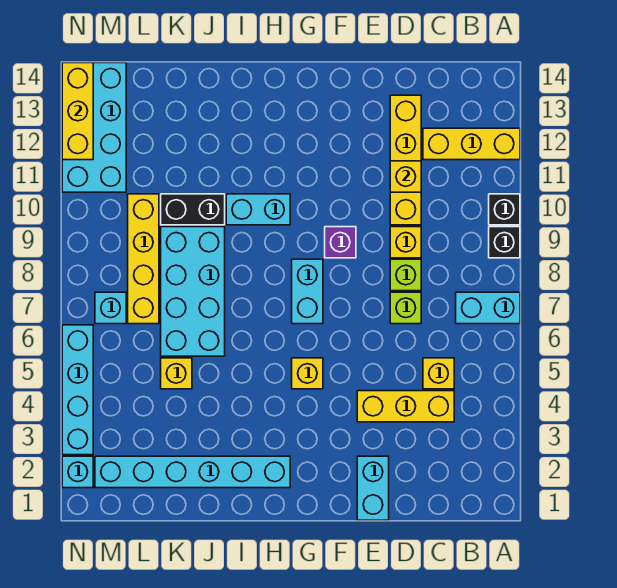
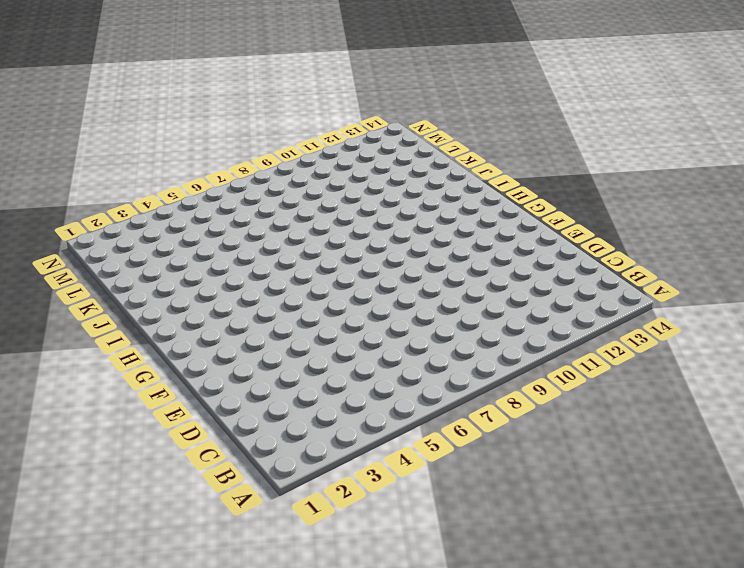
none -> cyan brick A7:B7 level 1
none -> black brick A9 level 1
none -> black brick A10 level 1

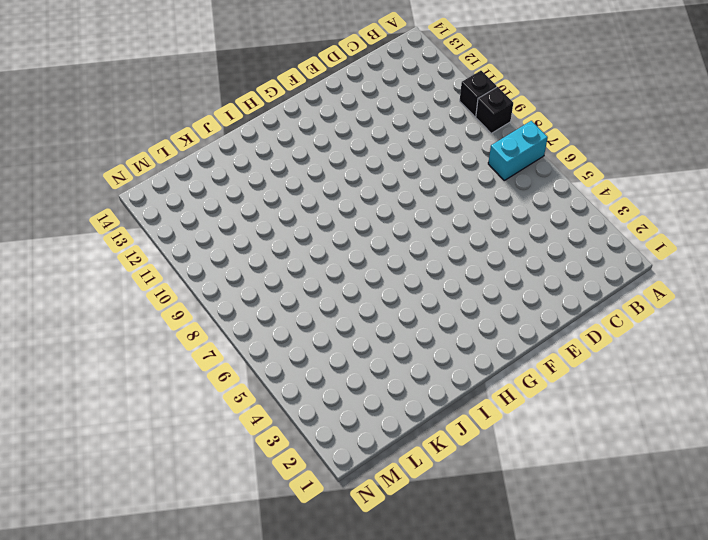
none -> yellow brick A12:C12 level 1
none -> yellow brick C4:E4 level 1
none -> yellow brick C5 level 1

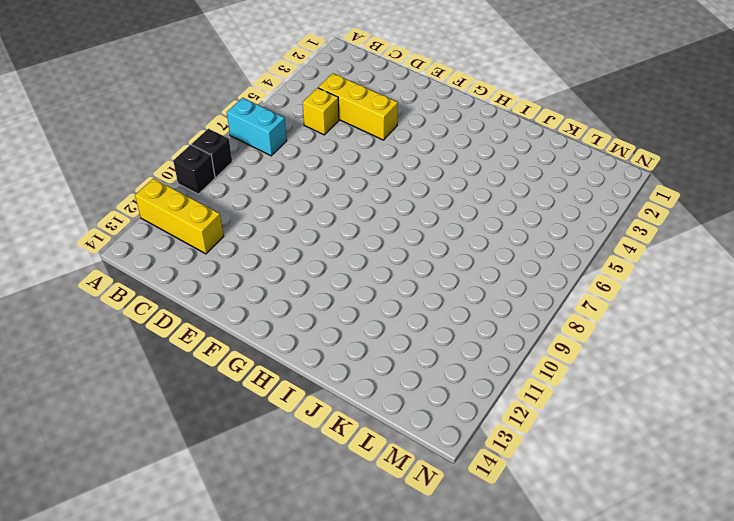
none -> lime brick D7 level 1
none -> lime brick D8 level 1
none -> yellow brick D9 level 1

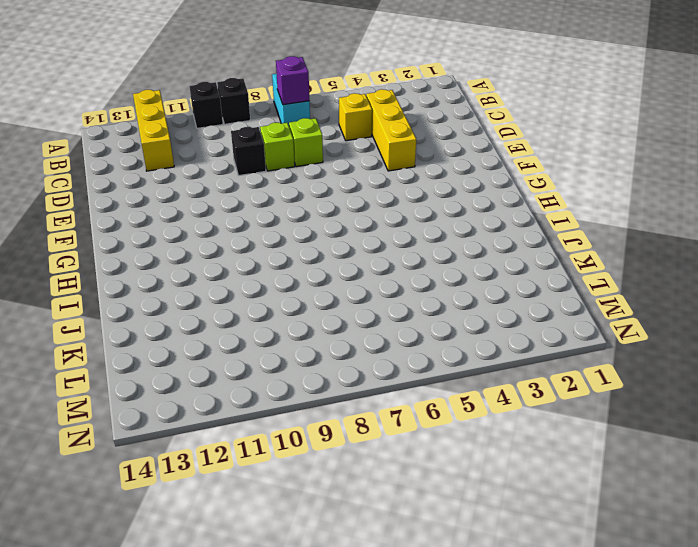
purple brick B7 level 2 -> purple brick F9 level 1
black brick D9 level 1 -> yellow brick D9 level 1
none -> yellow brick D10:D13 level 1
none -> cyan brick E1:E2 level 1
none -> yellow brick G5 level 1

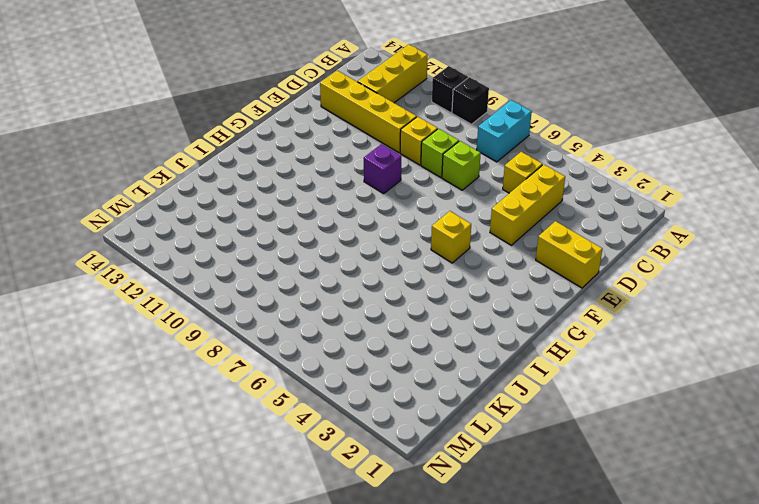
yellow brick E1:E2 level 1 -> cyan brick E1:E2 level 1
none -> cyan brick G7:G8 level 1
none -> cyan brick H2:M2 level 1
none -> cyan brick H10:I10 level 1

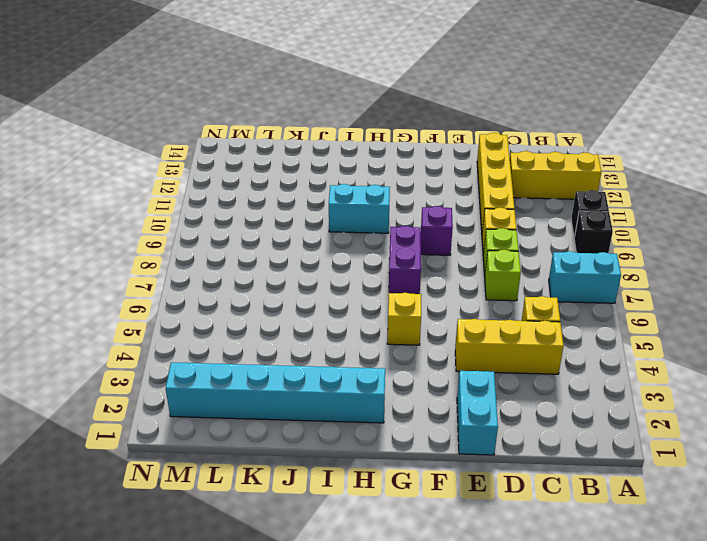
purple brick G7:G8 level 1 -> cyan brick G7:G8 level 1
none -> cyan brick J6:K9 level 1
none -> black brick J10:K10 level 1
none -> yellow brick K5 level 1

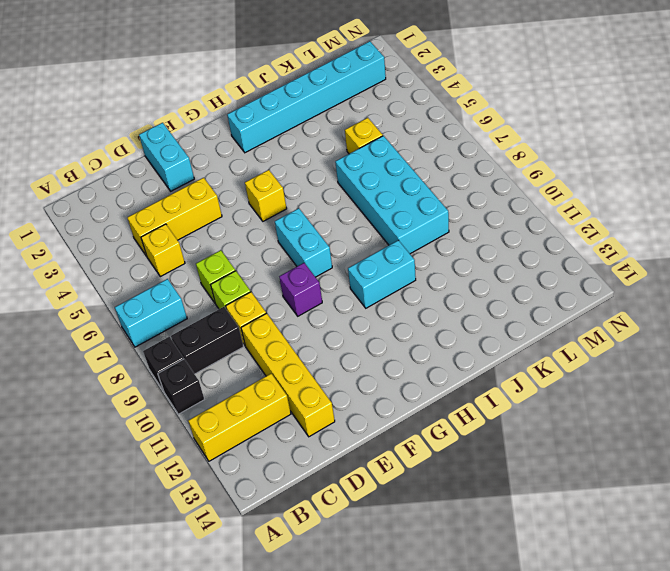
black brick B9:C9 level 1 -> black brick J10:K10 level 1
none -> yellow brick L7:L10 level 1
none -> cyan brick M7 level 1
none -> cyan brick M11:N14 level 1

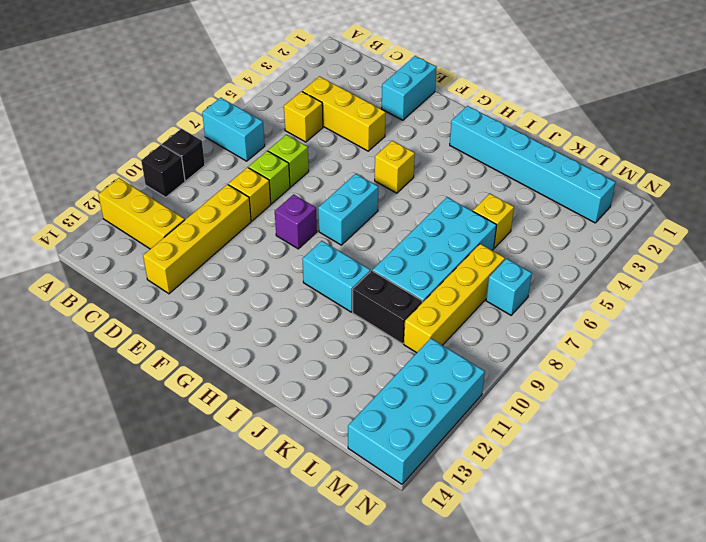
none -> cyan brick N2 level 1
none -> cyan brick N3:N6 level 1
none -> yellow brick D11 level 2

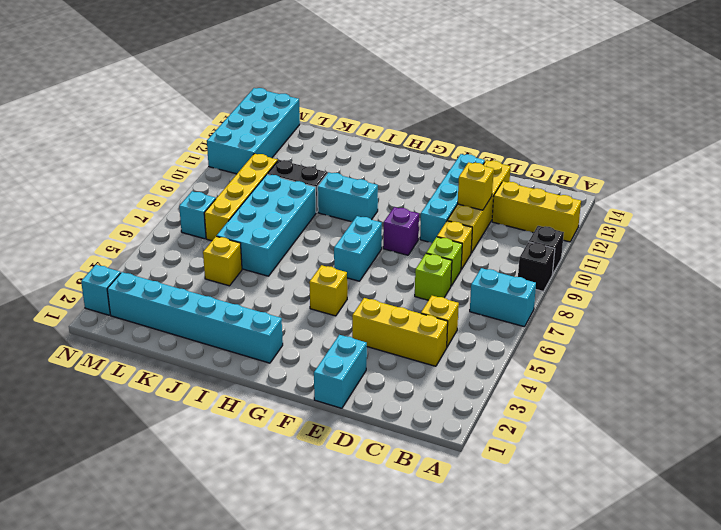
cyan brick E10:E13 level 1 -> cyan brick N3:N6 level 1
none -> yellow brick N12:N14 level 2

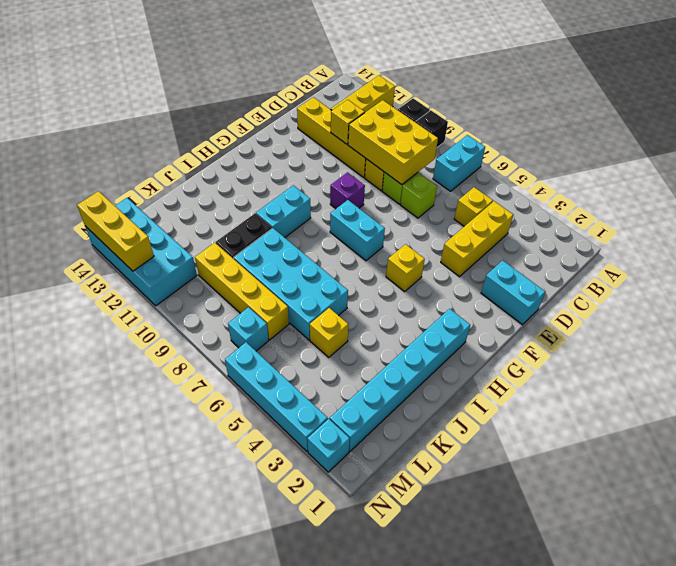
yellow brick C8:D10 level 2 -> none

